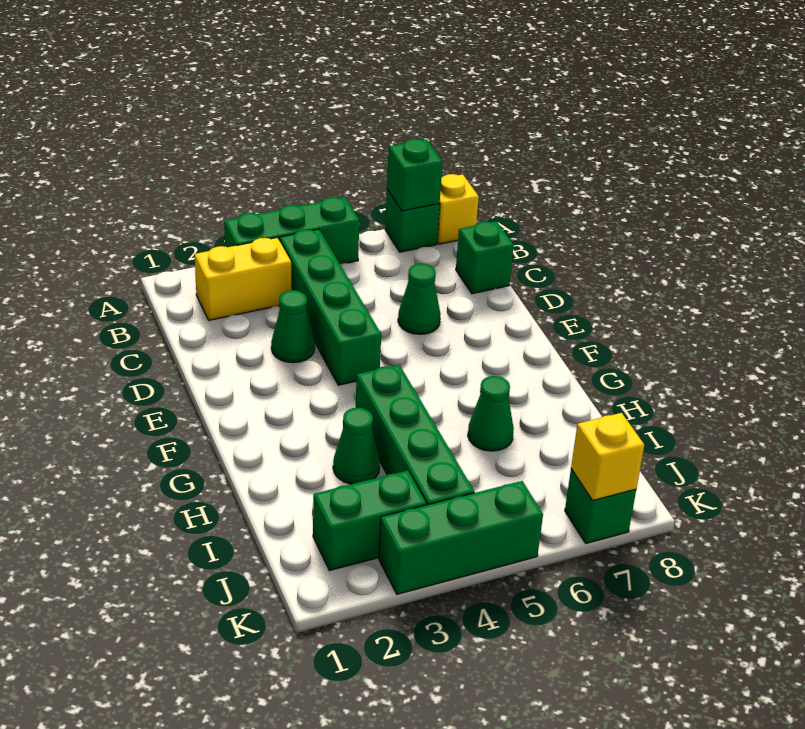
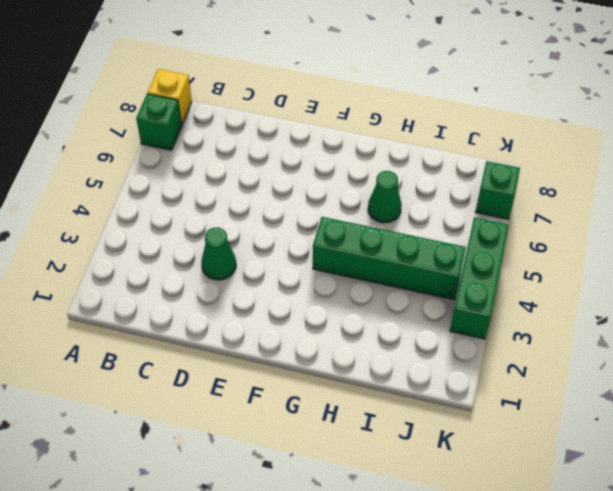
none -> green brick A3:A5 level 1
none -> yellow brick B2:B3 level 1
none -> green brick B4:E4 level 1

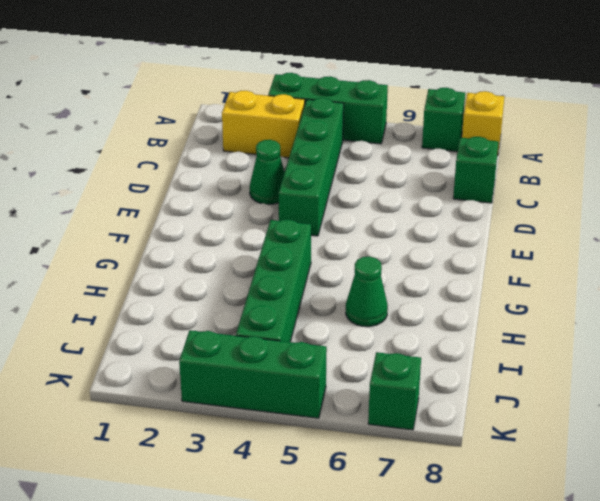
none -> green cone D6 level 1
none -> green cone H3 level 1
none -> green brick J2:J3 level 1

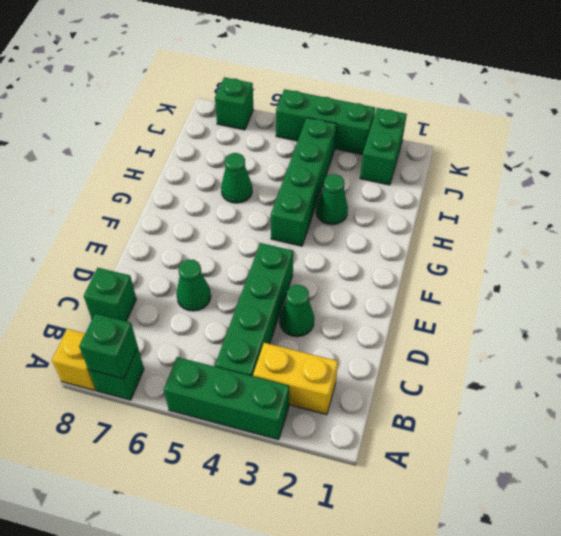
green brick J2:K2 level 1 -> green brick J2:J3 level 1
none -> yellow brick K7 level 2

